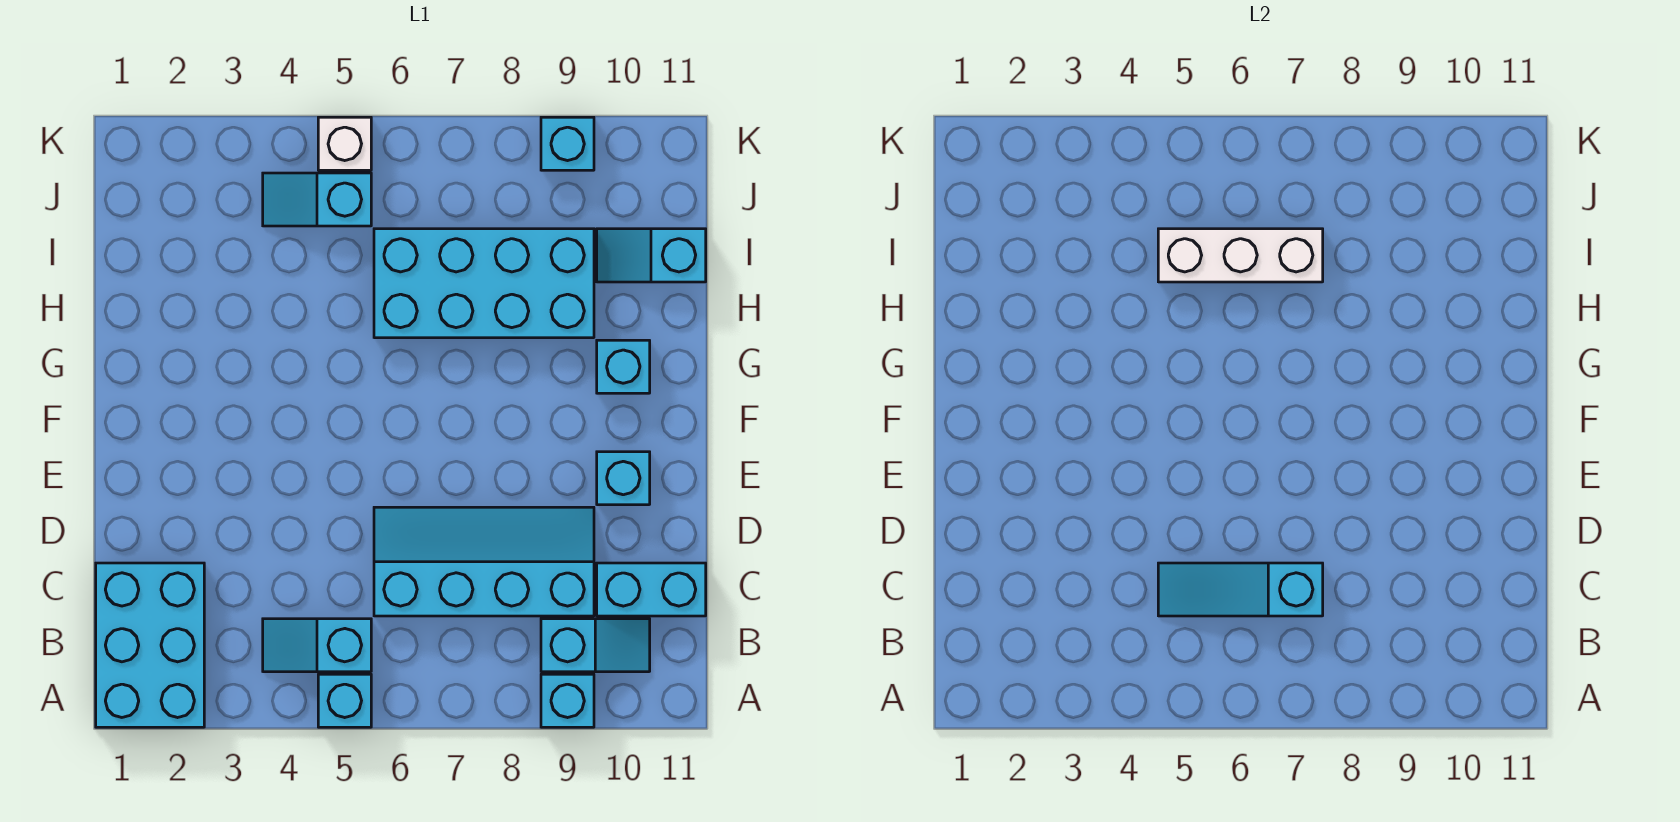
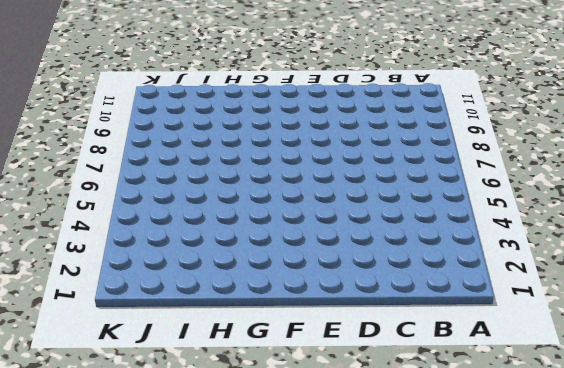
none -> cyan brick A1:C2 level 1
none -> cyan brick A5 level 1
none -> cyan brick A9 level 1

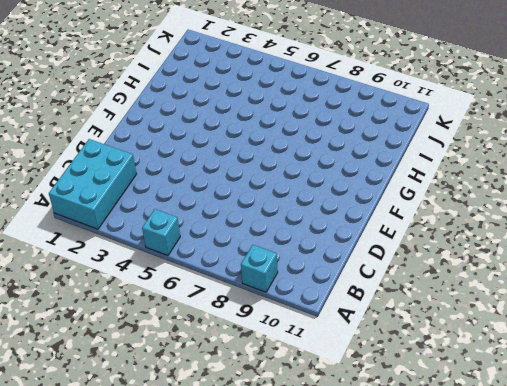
none -> cyan slope B4:B5 level 1 top 5
none -> cyan slope B9:B10 level 1 top 9
none -> cyan slope C6:D9 level 1 top C

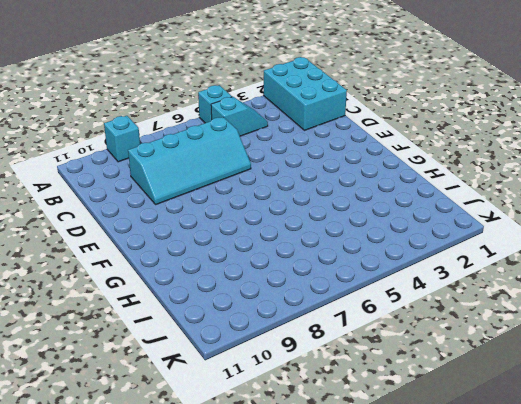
none -> cyan slope B9:B10 level 1 top 9
none -> cyan brick C10:C11 level 1
none -> cyan brick E10 level 1

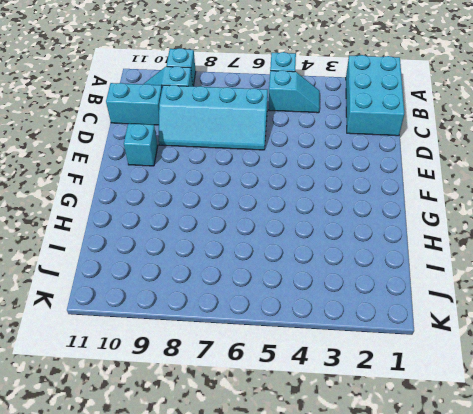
none -> cyan brick G10 level 1
none -> cyan brick H6:I9 level 1
none -> cyan slope I10:I11 level 1 top 11

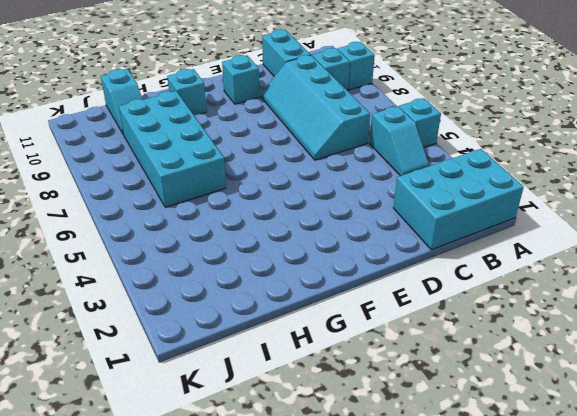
none -> cyan slope J4:J5 level 1 top 5
none -> white brick K5 level 1
none -> cyan brick K9 level 1

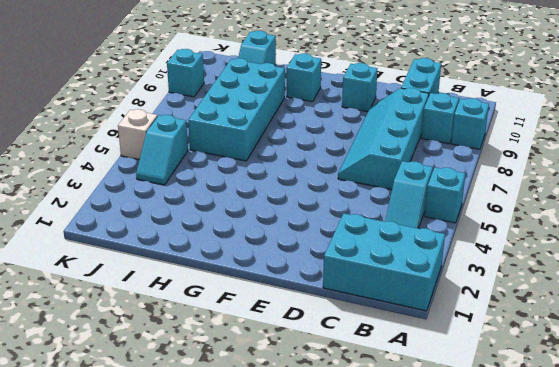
none -> cyan slope C5:C7 level 2 top 7
none -> white brick I5:I7 level 2

